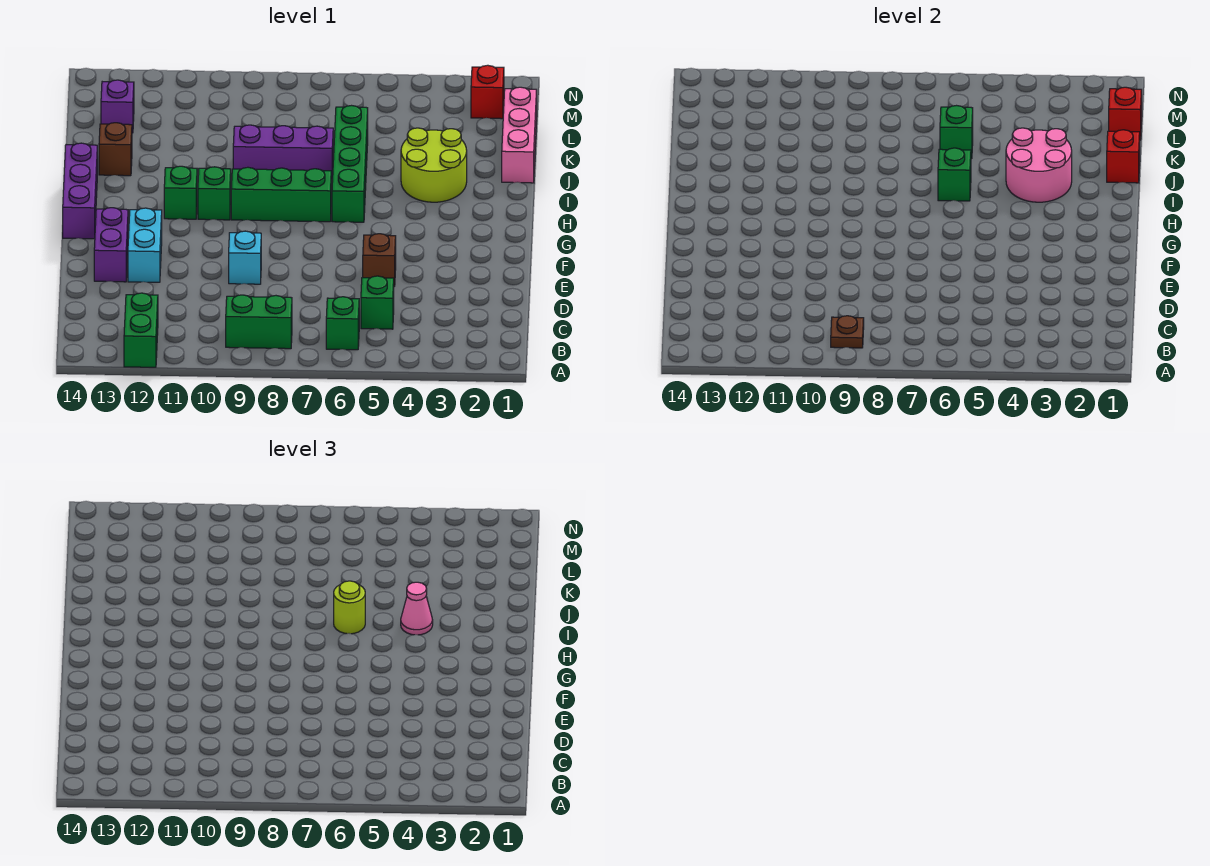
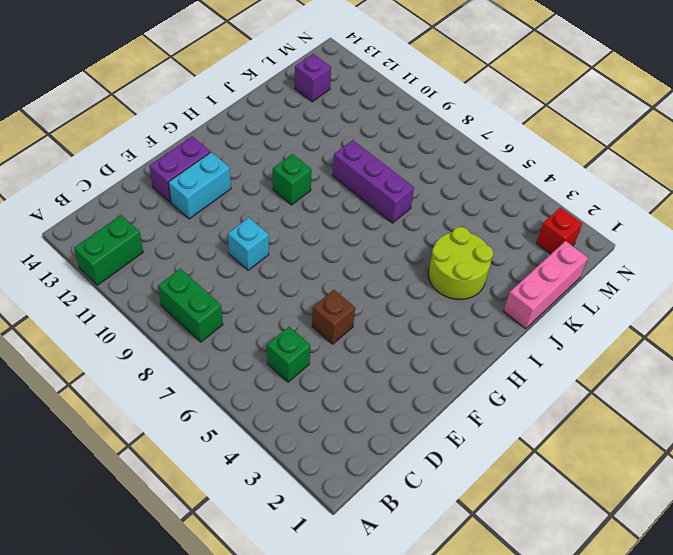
none -> green brick B6 level 1
none -> purple brick G14:I14 level 1
none -> green brick H6:K6 level 1

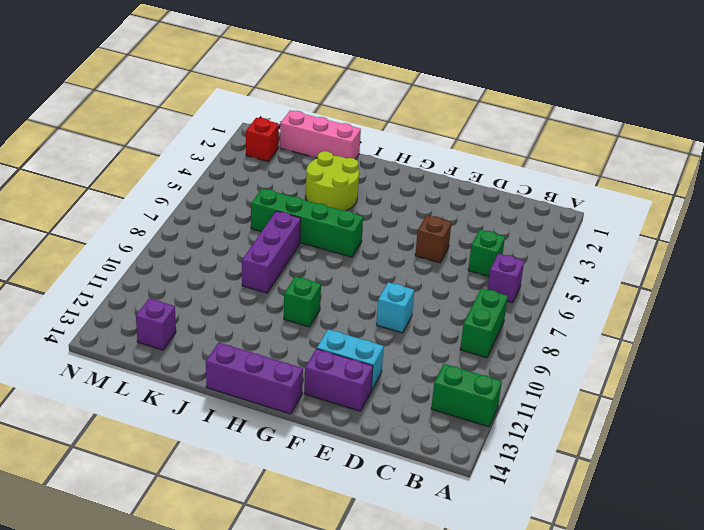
purple brick B6 level 1 -> green brick B6 level 1
none -> green brick H7:H9 level 1
none -> green brick H11 level 1
none -> brown brick J13 level 1

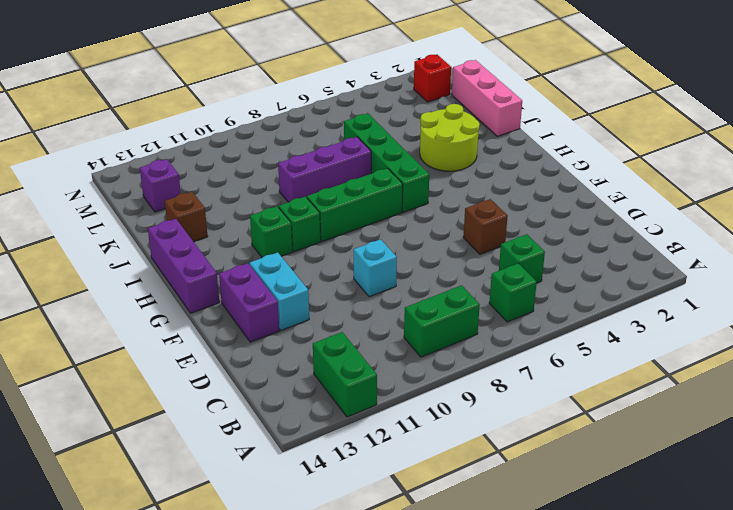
none -> brown plate B9 level 2
none -> pink round brick I3:J4 level 2
none -> green brick I6 level 2

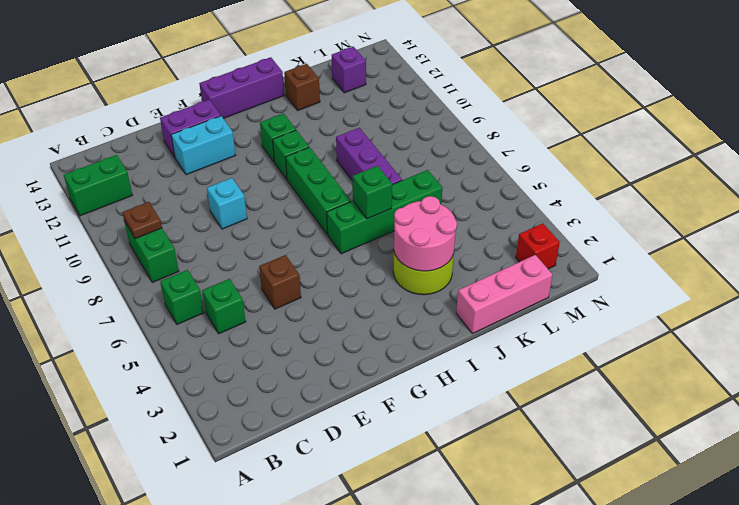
none -> red brick J1 level 2
none -> green brick K6 level 2
none -> red brick L1 level 2

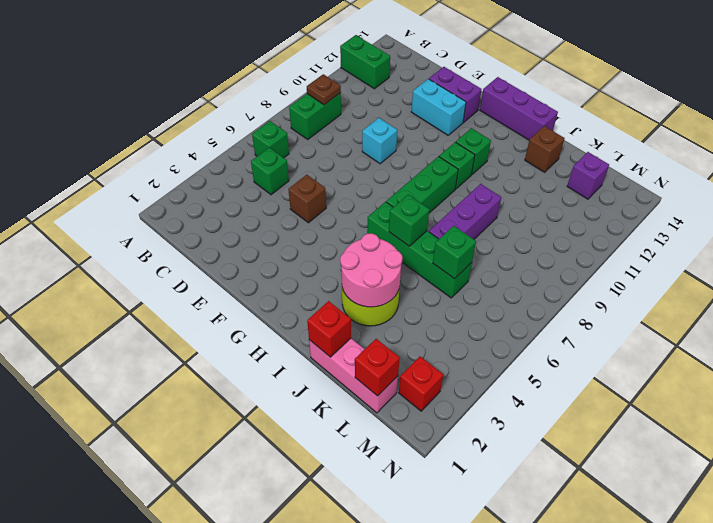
none -> pink cone I4 level 3
none -> lime round brick I6 level 3

